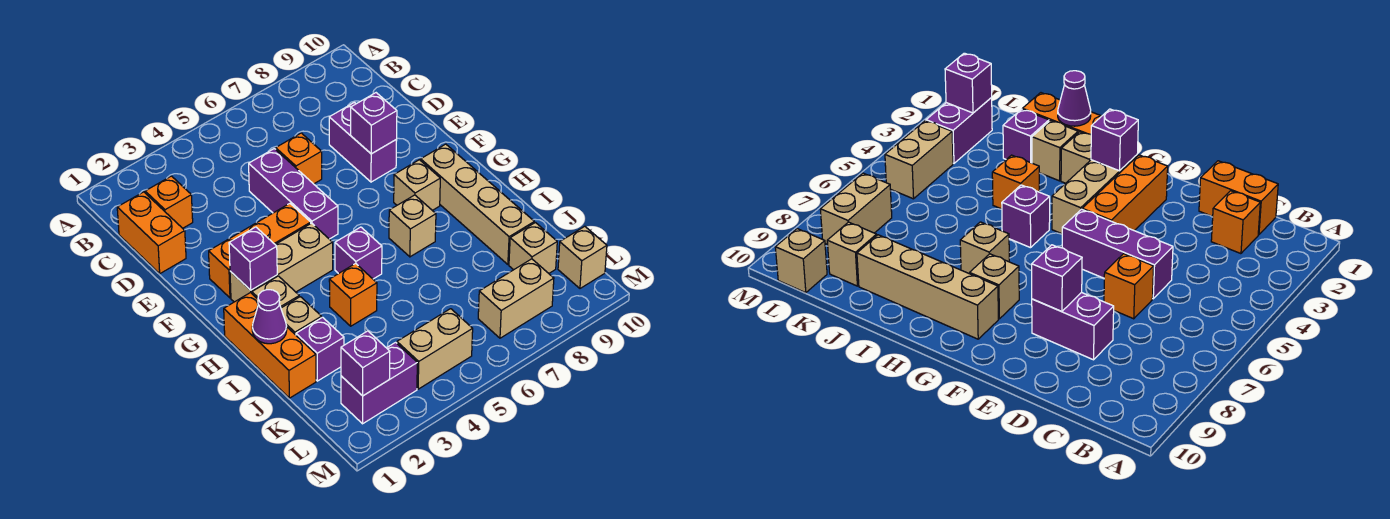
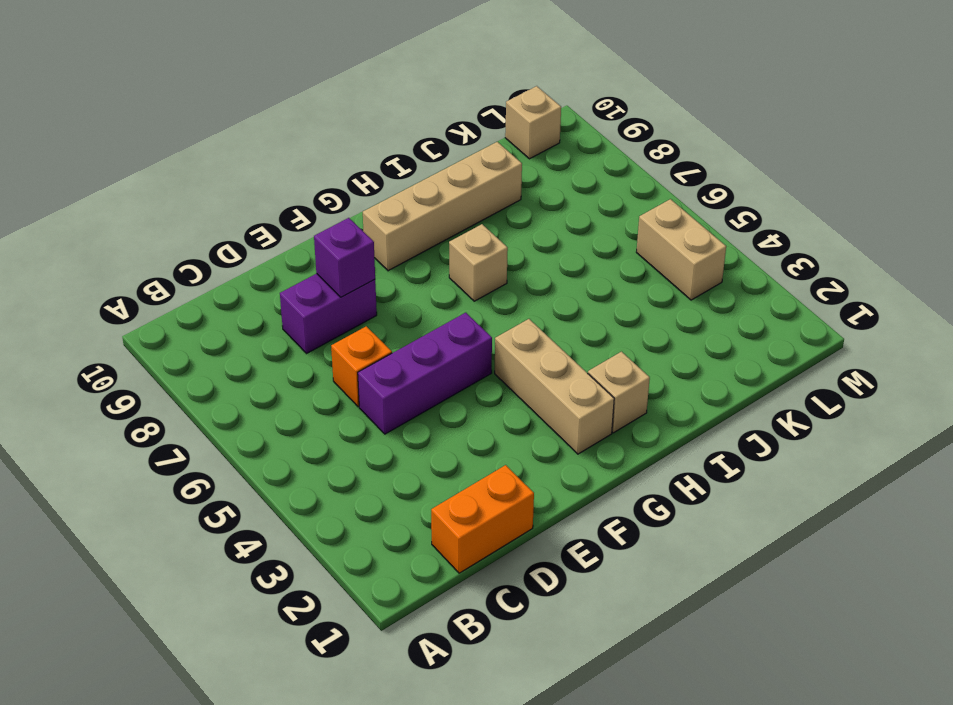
none -> orange brick C2 level 1
none -> orange brick F2:F4 level 1
none -> tan brick G8 level 1

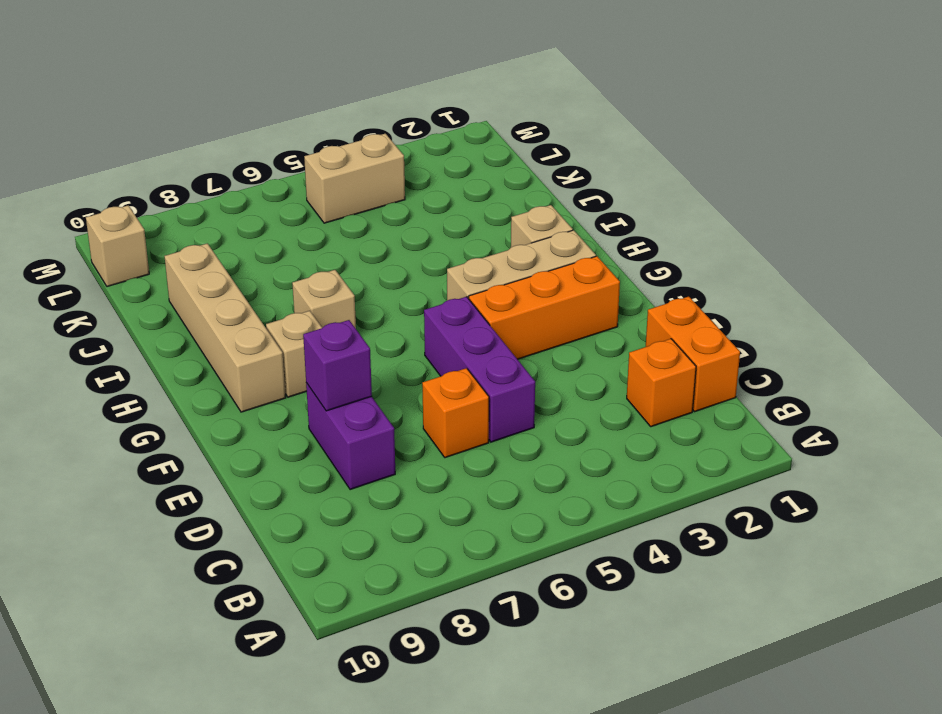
none -> orange brick H1:J1 level 1
none -> purple brick H5 level 1
none -> tan brick I2 level 1

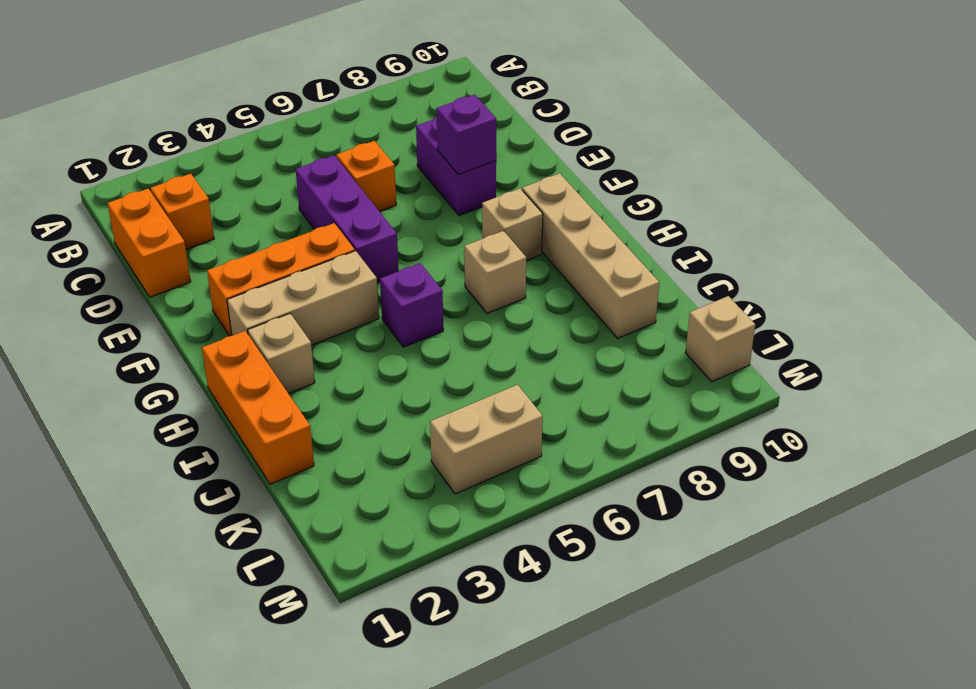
none -> tan brick I2 level 1
none -> orange brick I4 level 1
none -> purple brick J2 level 1

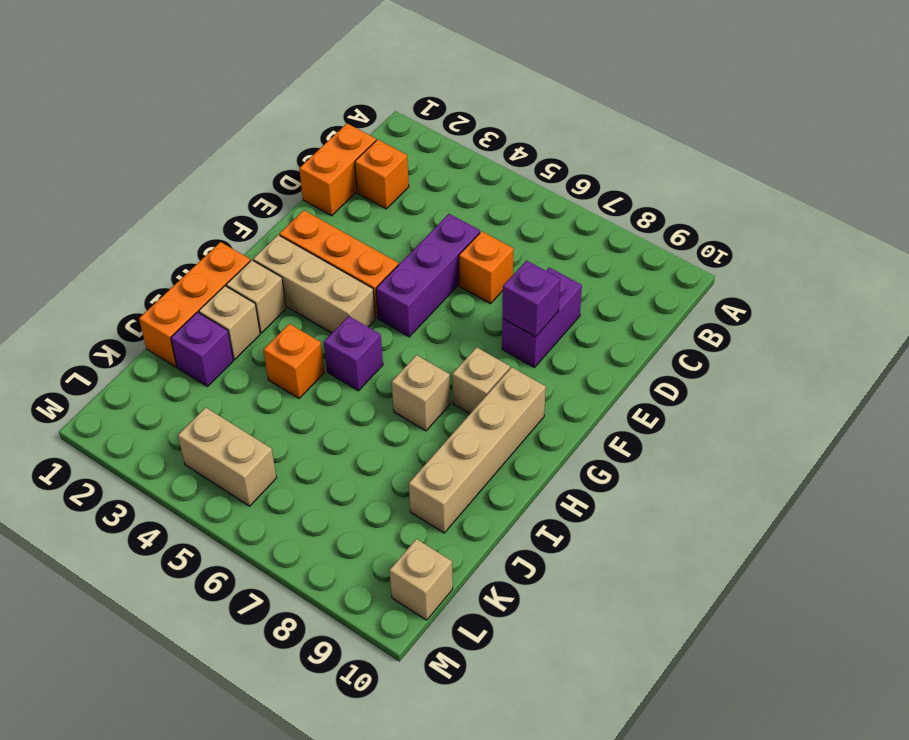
none -> tan brick K9 level 1
none -> purple brick L2:L3 level 1
none -> tan brick L7:L8 level 1

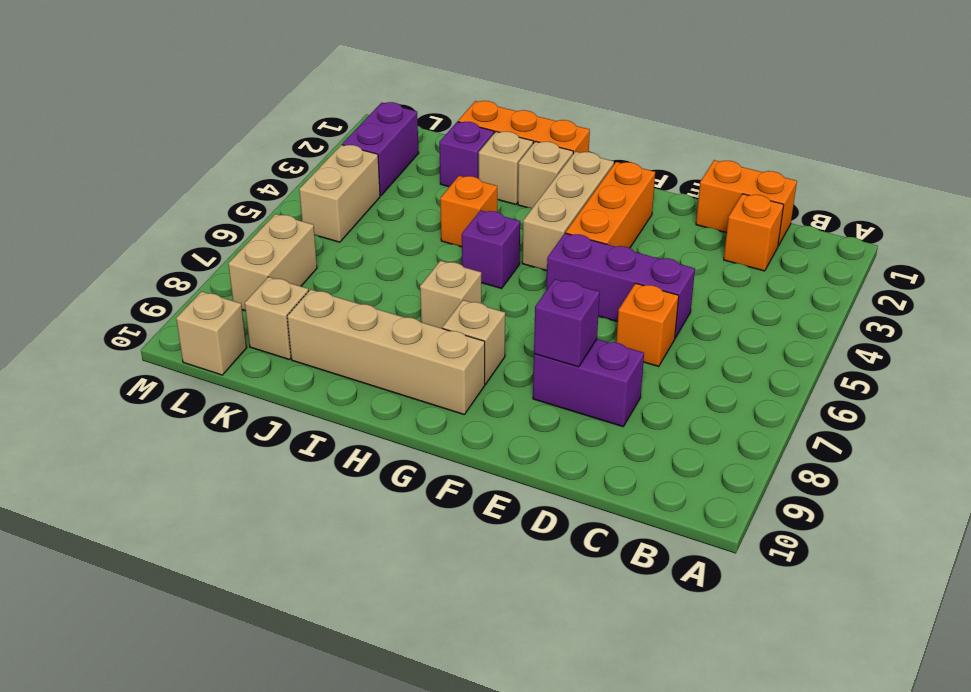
none -> purple brick G2 level 2
none -> purple cone I1 level 2
none -> purple brick L2 level 2

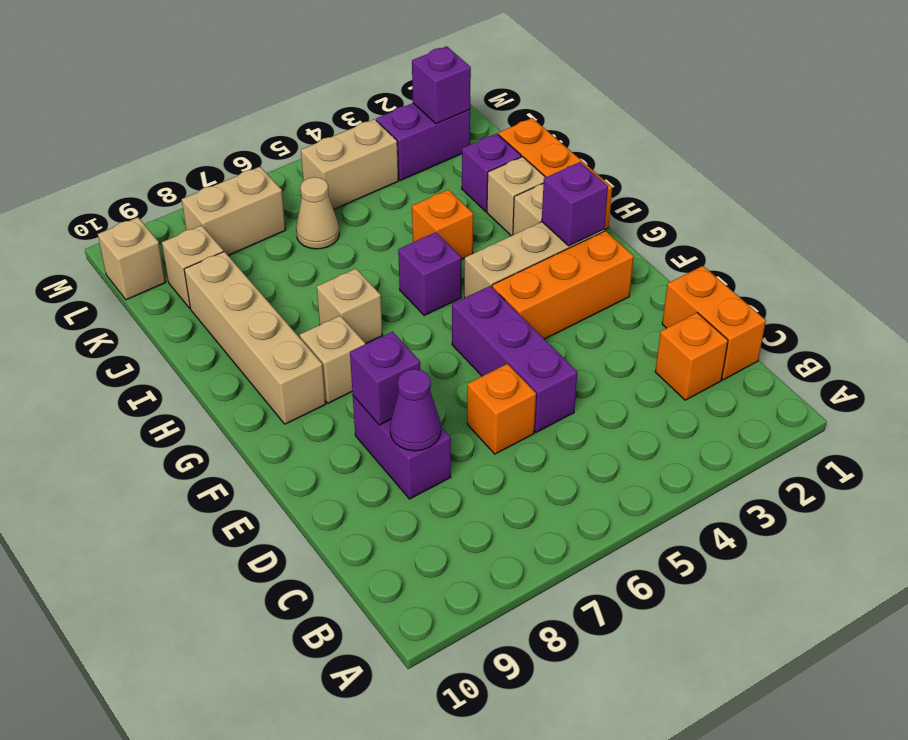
purple cone D8 level 2 -> purple cone I1 level 2
tan cone K6 level 1 -> none

